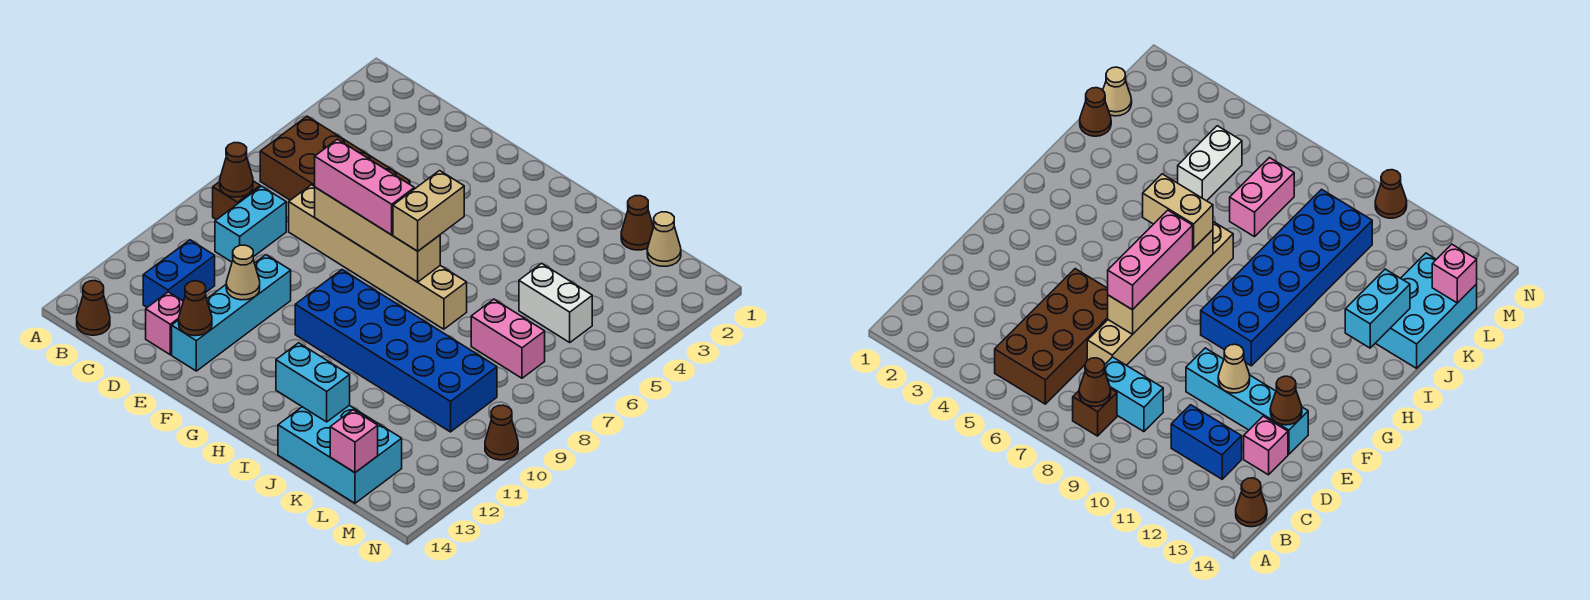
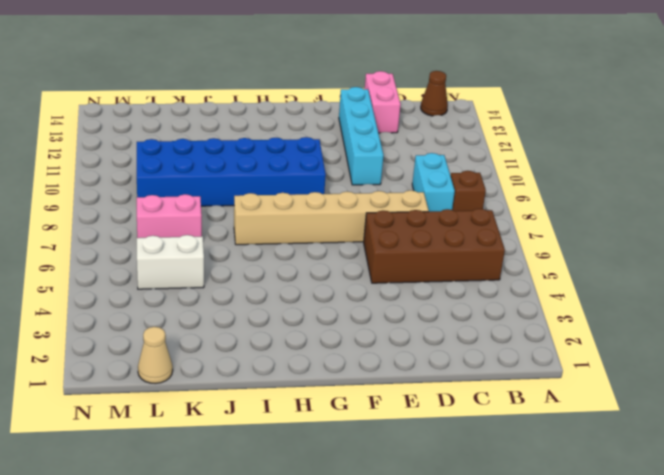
pink brick D13:D14 level 1 -> pink brick D13 level 1
none -> blue brick C11:C12 level 1
none -> cyan brick J13:L14 level 1
none -> brown cone K1 level 1

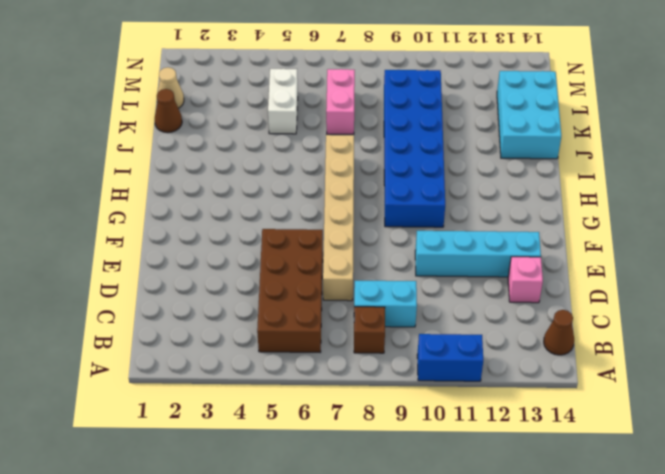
blue brick A10:A11 level 1 -> blue brick C11:C12 level 1
none -> brown cone N10 level 1
none -> brown cone B8 level 2
none -> tan brick E7:H7 level 2

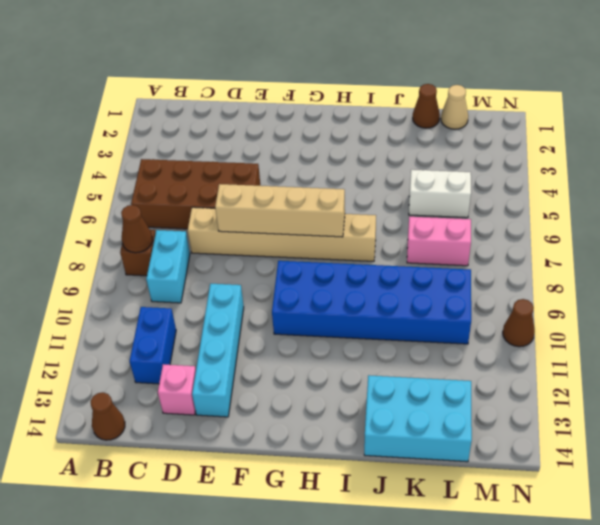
none -> tan cone E11 level 2
none -> brown cone E13 level 2
none -> cyan brick I13:J13 level 2

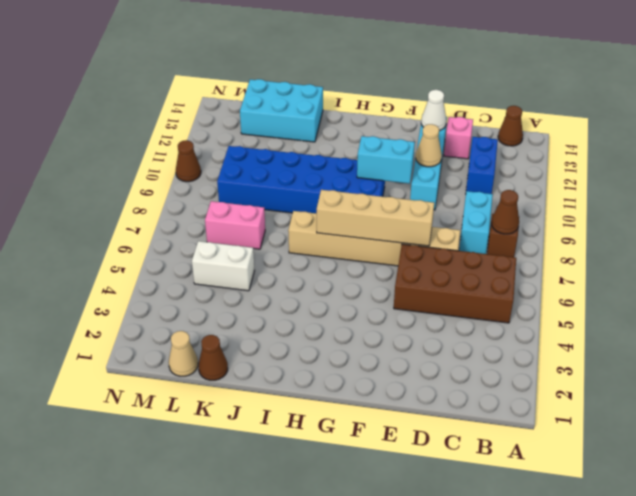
white cone E13 level 2 -> brown cone E13 level 2
cyan brick F10:G10 level 2 -> cyan brick I13:J13 level 2
none -> pink brick L14 level 2
none -> pink brick E7:G7 level 3
none -> tan brick H6:H7 level 3

